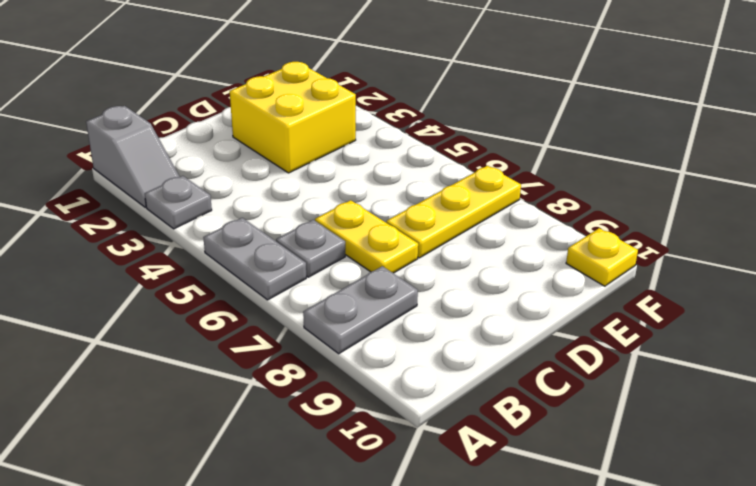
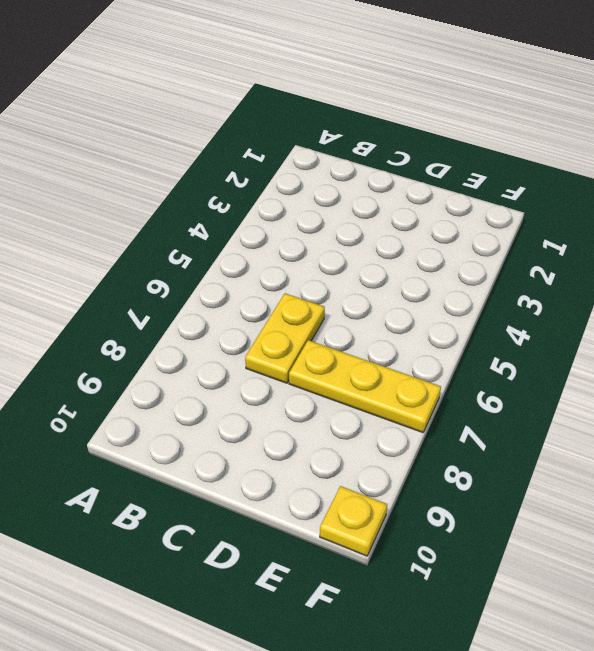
none -> grey slope A1:A2 level 1 top 1
none -> grey plate A3 level 1

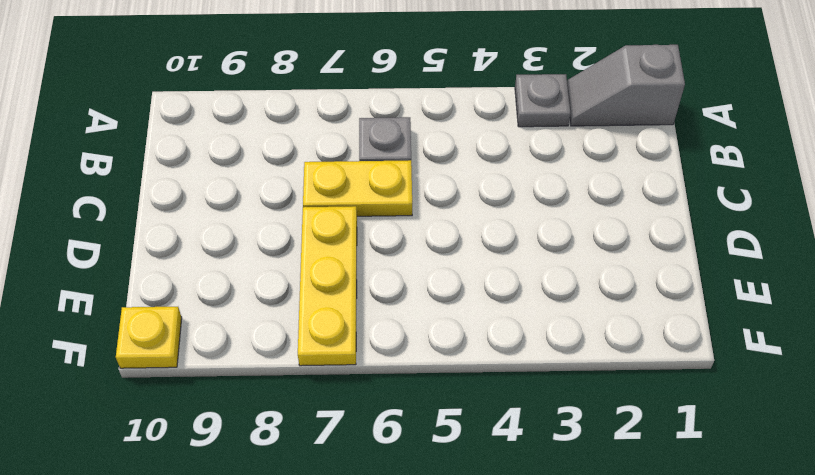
none -> grey plate A5:A6 level 1
none -> grey plate A8:B8 level 1

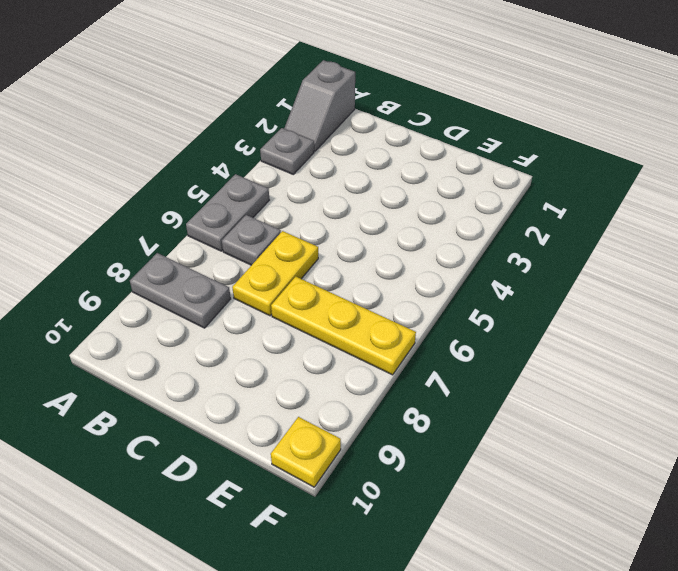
none -> yellow brick D2:E3 level 1

